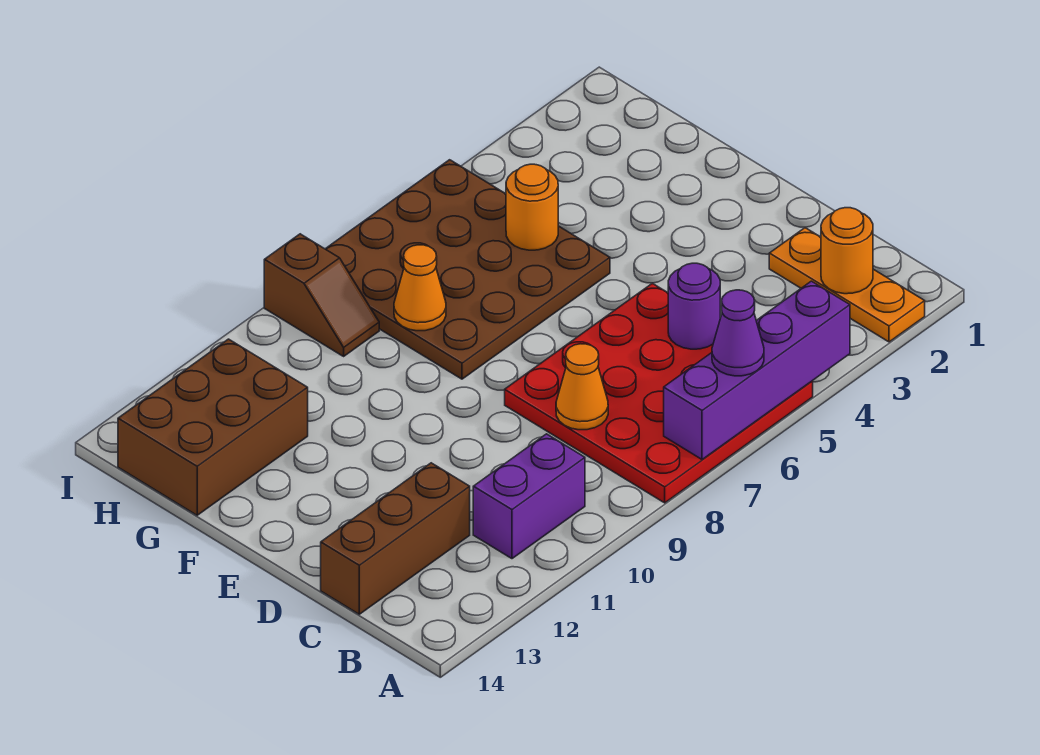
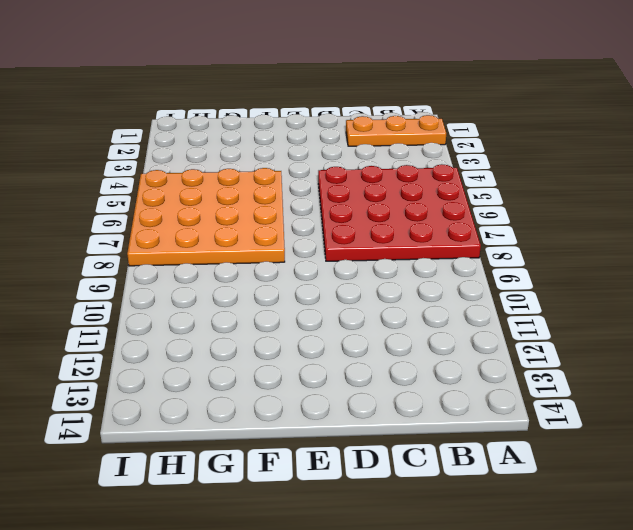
orange plate F5:I8 level 1 -> brown plate F5:I8 level 1
none -> purple brick B10:B11 level 1
none -> brown brick C12:C14 level 1
none -> brown brick G12:H14 level 1

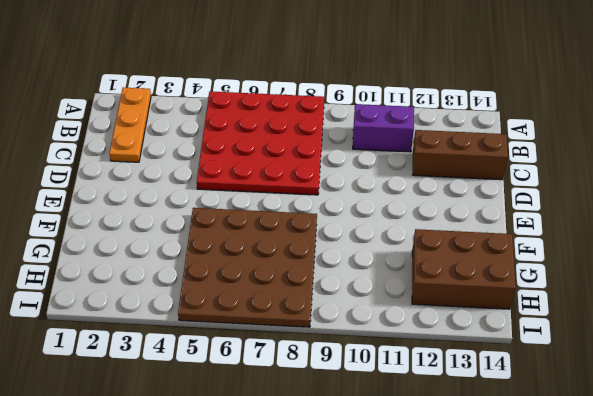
none -> brown slope H9:I9 level 1 top I
none -> purple brick A4:A7 level 2
none -> orange round brick B2 level 2

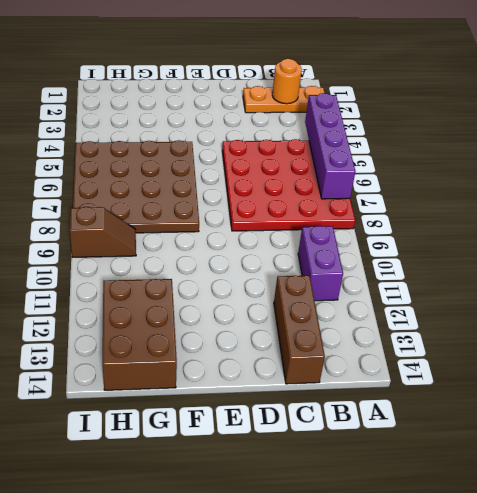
none -> purple round brick C5 level 2
none -> orange cone C8 level 2
none -> orange round brick G5 level 2

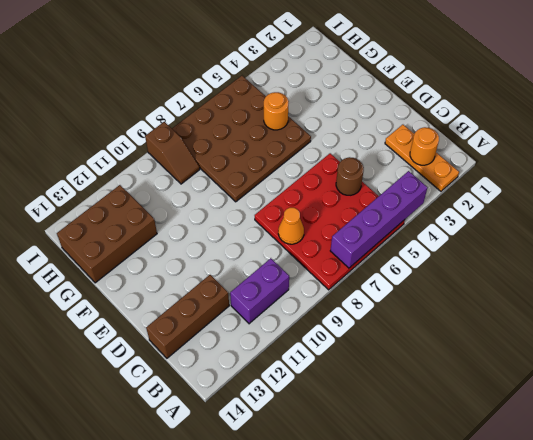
brown round brick C5 level 2 -> purple round brick C5 level 2
none -> orange cone G8 level 2
none -> purple cone A6 level 3

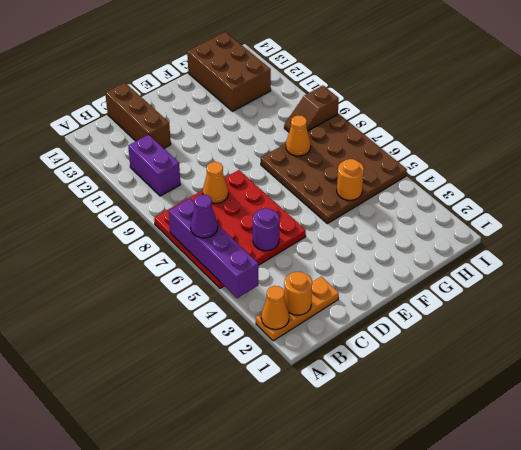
orange cone A2 level 2 -> none

